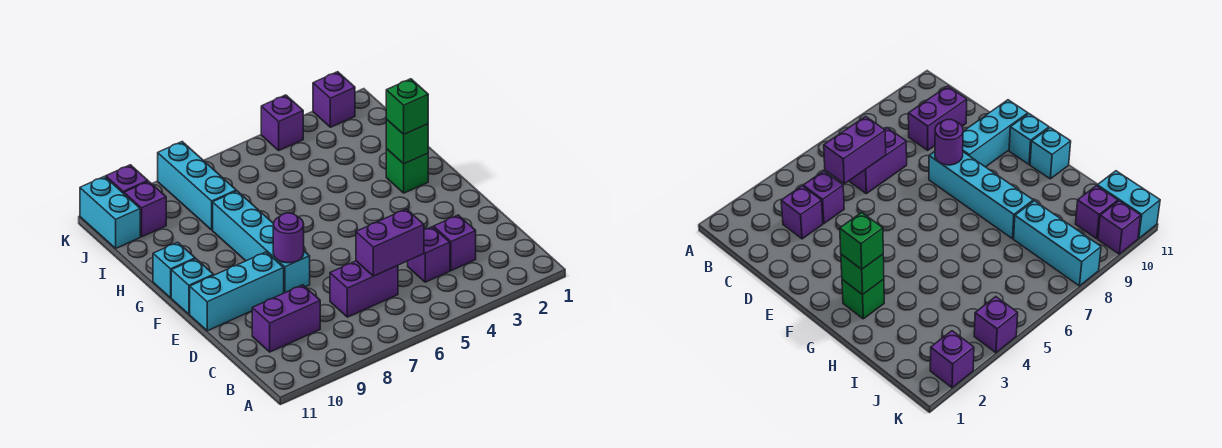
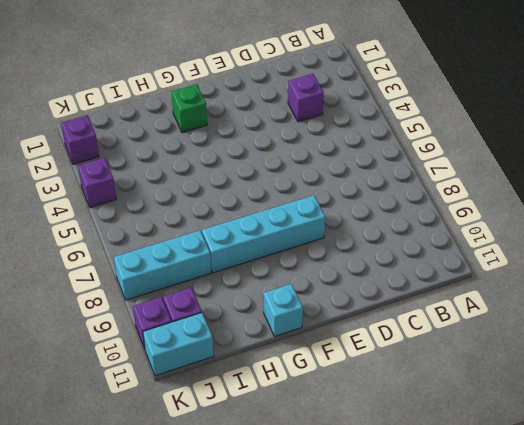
none -> purple brick C4 level 1
none -> purple brick C6:C7 level 1
none -> purple brick C9:C10 level 1

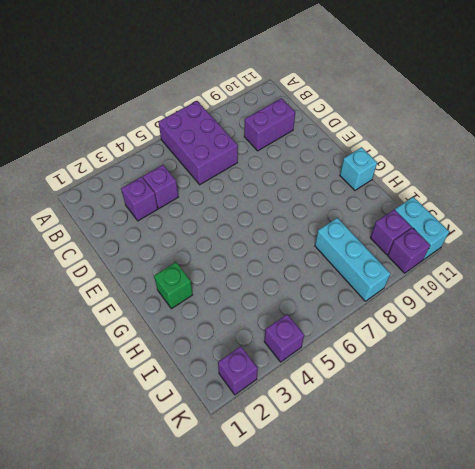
purple brick A6:C7 level 1 -> purple brick C6:C7 level 1
none -> cyan brick E8:H8 level 1
none -> cyan brick E9:E11 level 1
none -> cyan brick F11 level 1

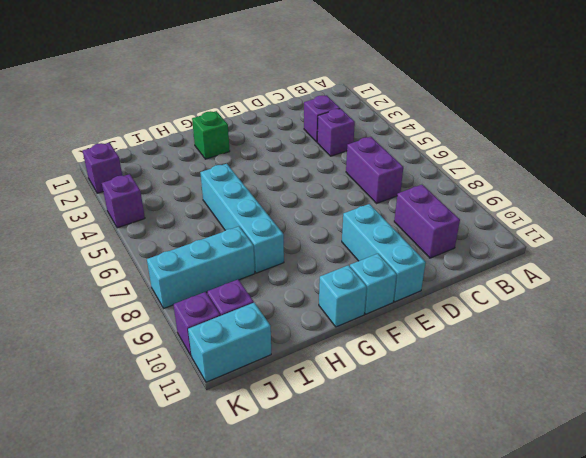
cyan brick H5:H8 level 1 -> cyan brick E8:H8 level 1
none -> purple brick C5:C6 level 2
none -> purple round brick E8 level 2
none -> green brick G2 level 2

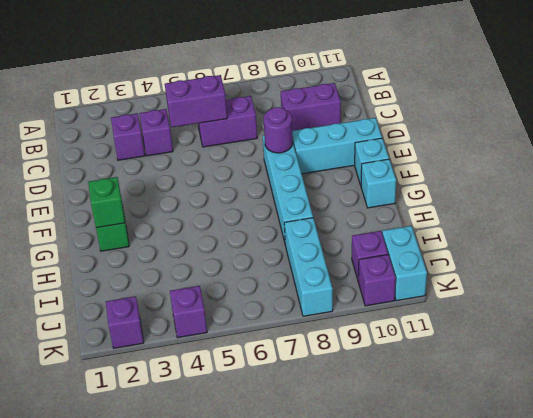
none -> green brick G2 level 3

